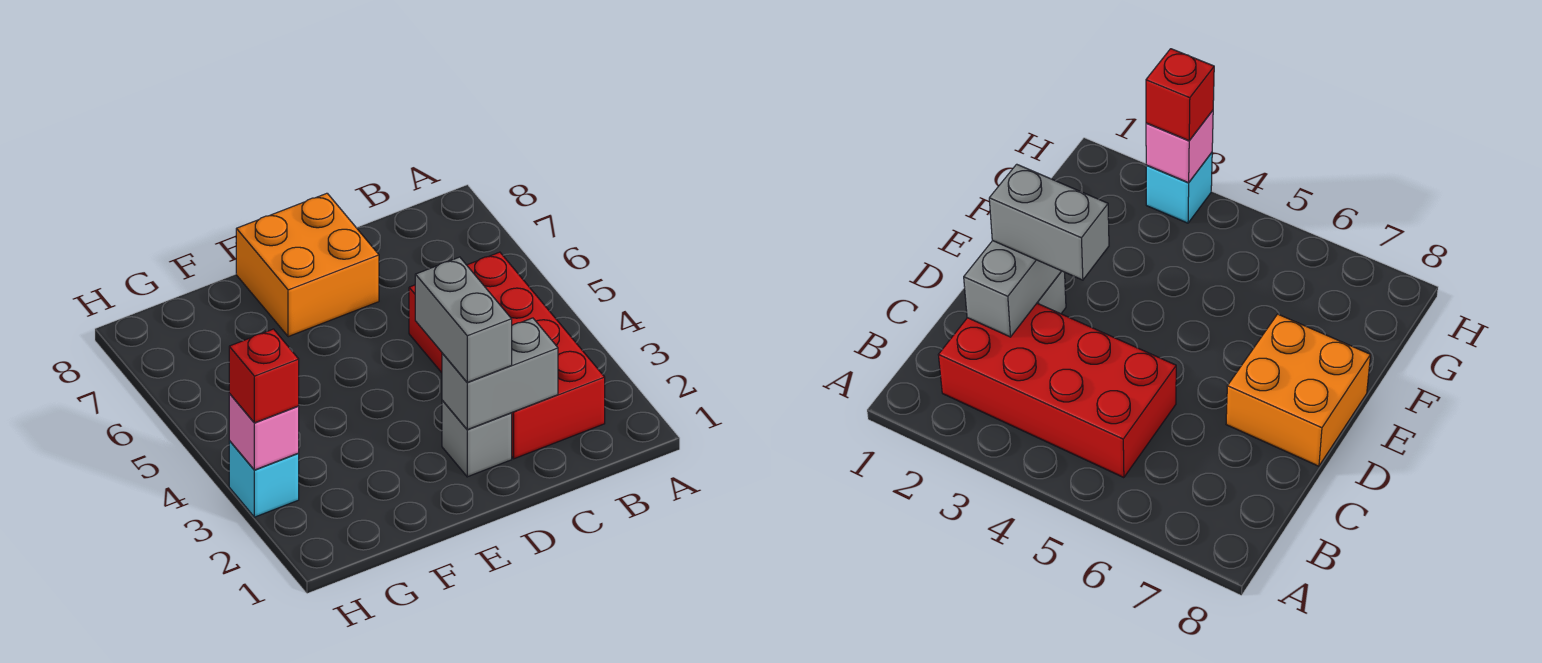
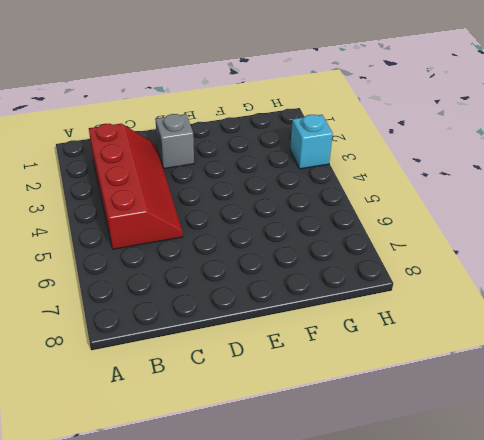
red slope B2:C5 level 1 top B -> red brick B2:C5 level 1
none -> orange brick D7:E8 level 1
none -> grey brick C2:D2 level 2

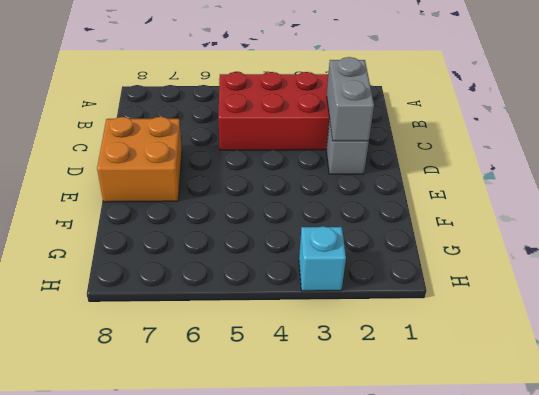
none -> pink brick H3 level 2
none -> grey brick D2:D3 level 3

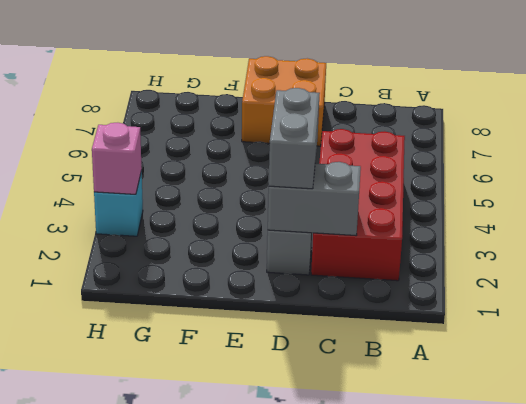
none -> red brick H3 level 3

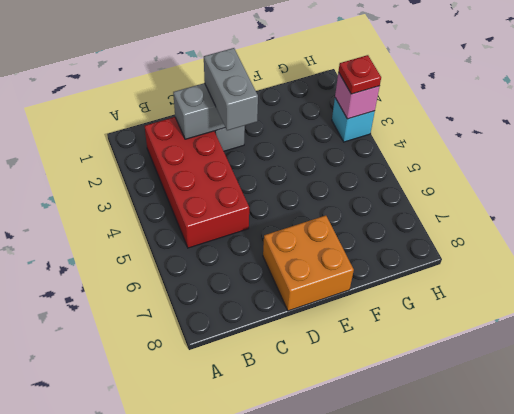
red plate H3 level 3 -> red brick H3 level 3

